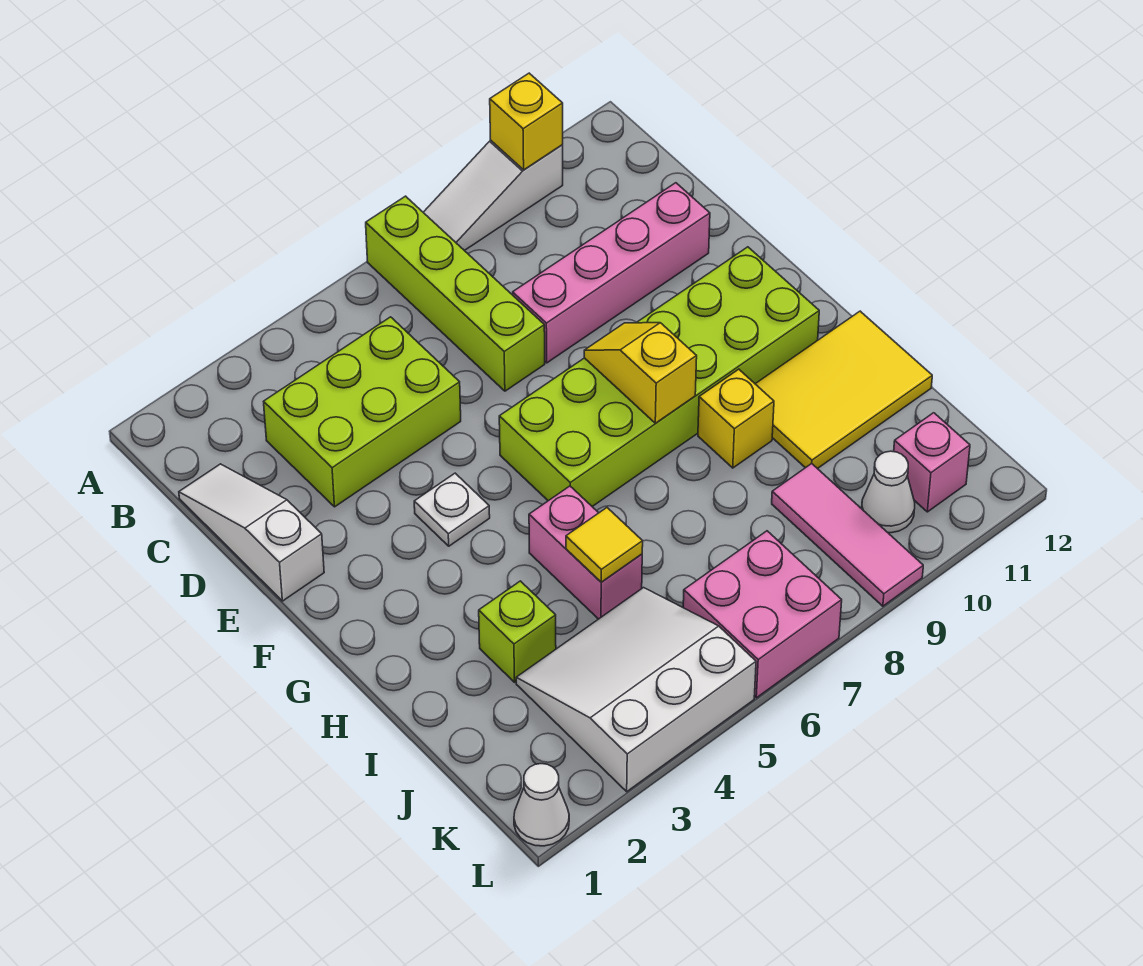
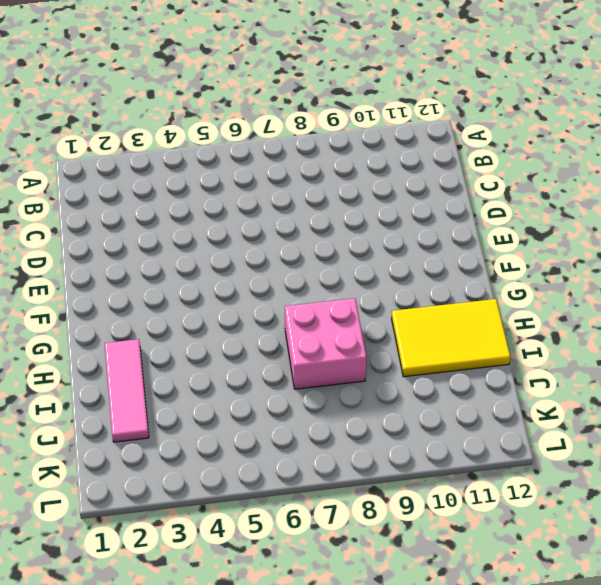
pink tile H2:J2 level 1 -> pink tile J9:L9 level 1
pink brick H7:I8 level 1 -> pink brick K6:L7 level 1
none -> lime brick A7:D7 level 1
none -> white slope A8:A10 level 1 top 10
none -> white slope C1:E1 level 1 top E

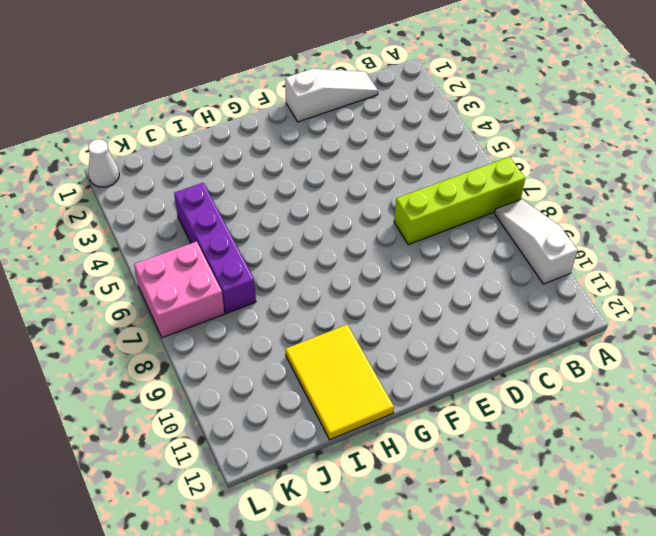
purple brick J4:J7 level 1 -> white slope J3:L5 level 1 top L
none -> lime brick C3:D5 level 1
none -> pink brick D8:D11 level 1
none -> white plate F4 level 1

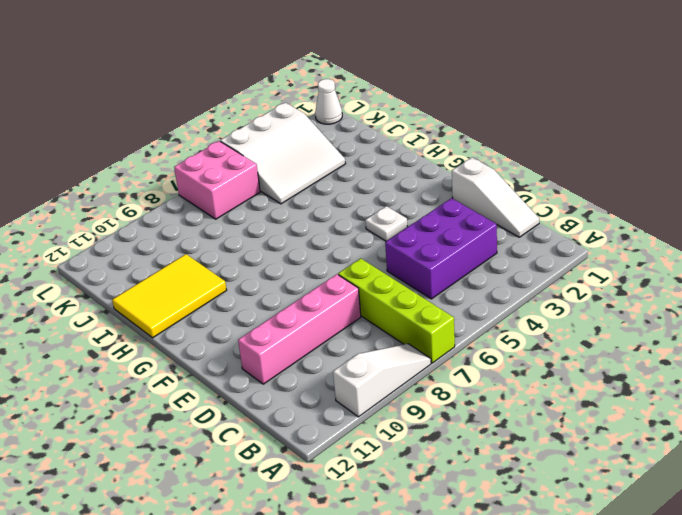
purple brick C3:D5 level 1 -> lime brick C3:D5 level 1
none -> lime brick F6:G11 level 1
none -> pink brick H5:I5 level 1
none -> yellow brick H9 level 1

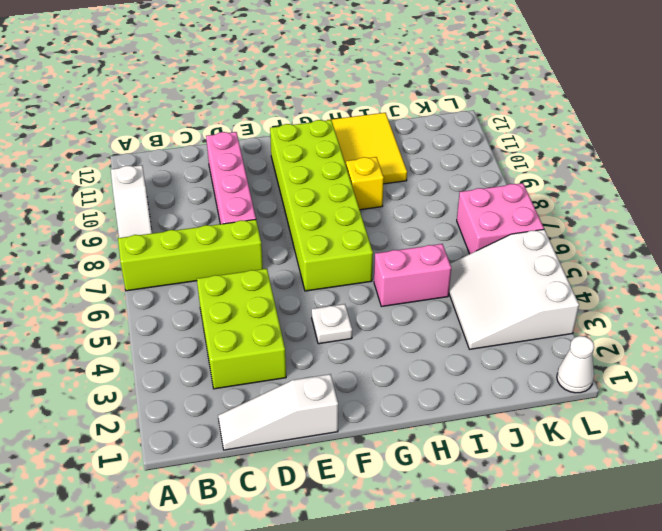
none -> lime brick I3 level 1
none -> pink tile J9:L9 level 1
none -> white cone K10 level 1

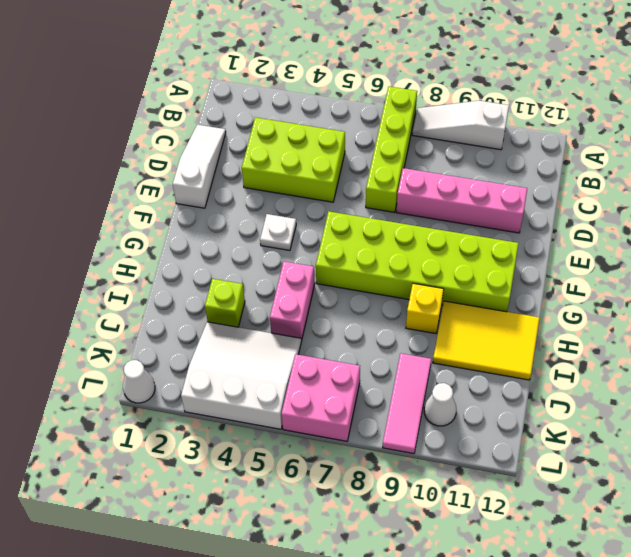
none -> pink brick K11 level 1
none -> yellow brick A10 level 2
none -> yellow slope F8:G8 level 2 top G

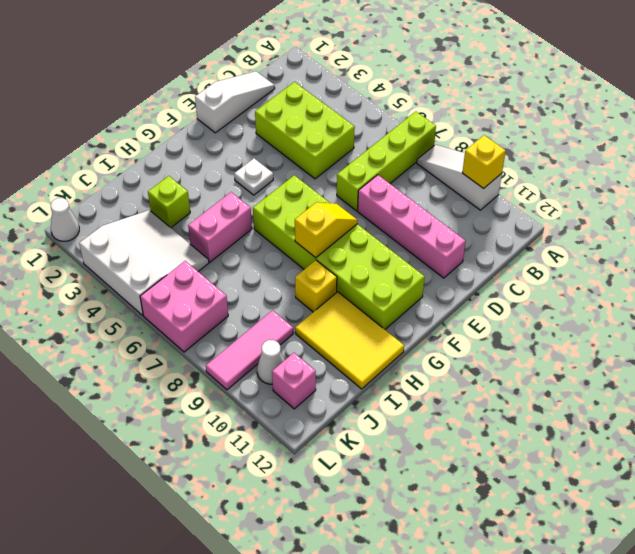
none -> yellow tile I5 level 2

